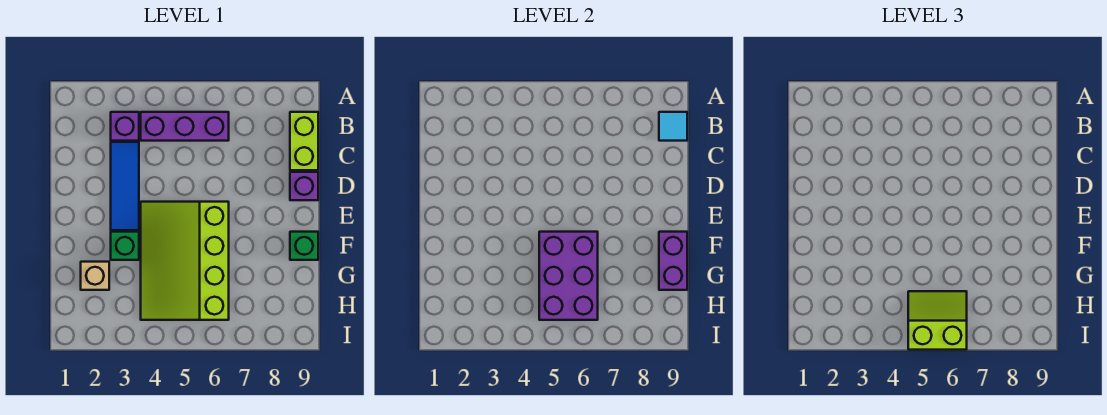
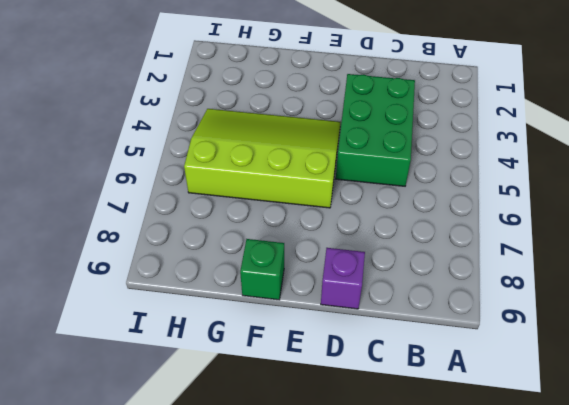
green brick C3:D5 level 1 -> blue tile C3:E3 level 1
none -> purple brick B3 level 1
none -> purple brick B4:B6 level 1
none -> lime brick B9:C9 level 1

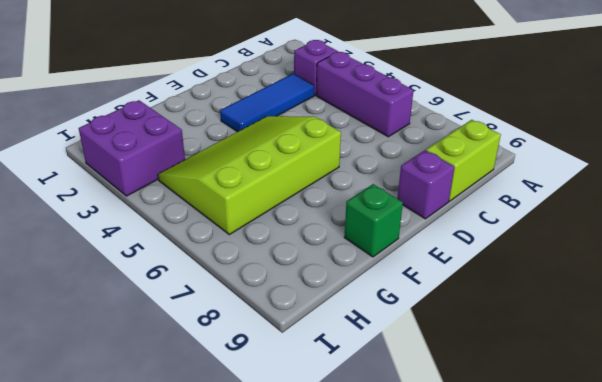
purple brick H2:I3 level 1 -> none
none -> green brick F3 level 1
none -> tan brick G2 level 1
none -> cyan tile B9 level 2

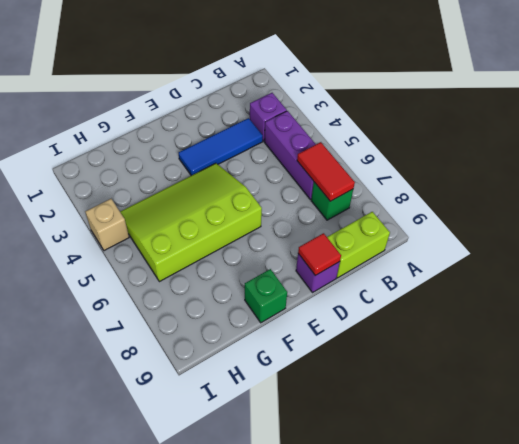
red tile B6:B7 level 2 -> none
green brick B7 level 1 -> green brick F3 level 1
red tile D9 level 2 -> none
tan brick I4 level 1 -> tan brick G2 level 1
none -> cyan tile B9 level 2
none -> purple brick F5:H6 level 2
none -> purple brick F9:G9 level 2

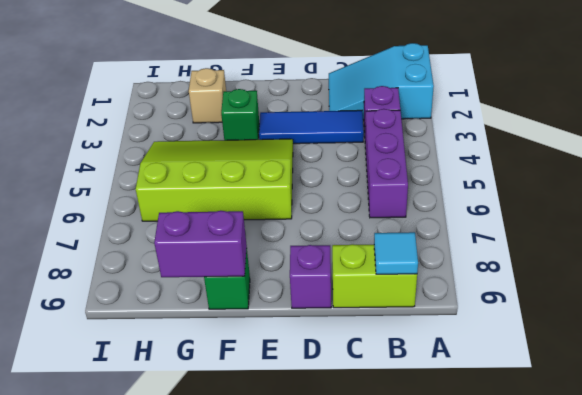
cyan slope A1:C2 level 1 top A -> none
none -> purple brick F5:H6 level 2
none -> lime slope H5:I6 level 3 top I

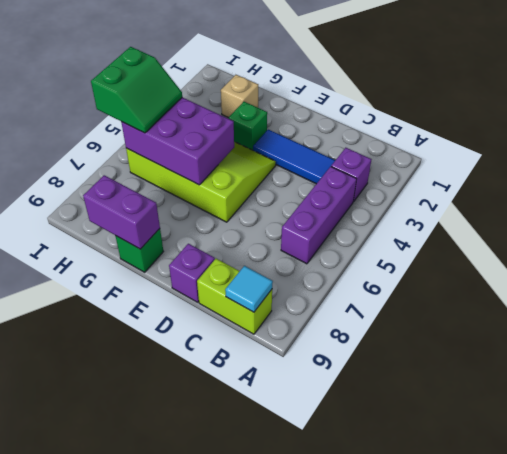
green slope H5:I6 level 3 top I -> lime slope H5:I6 level 3 top I

